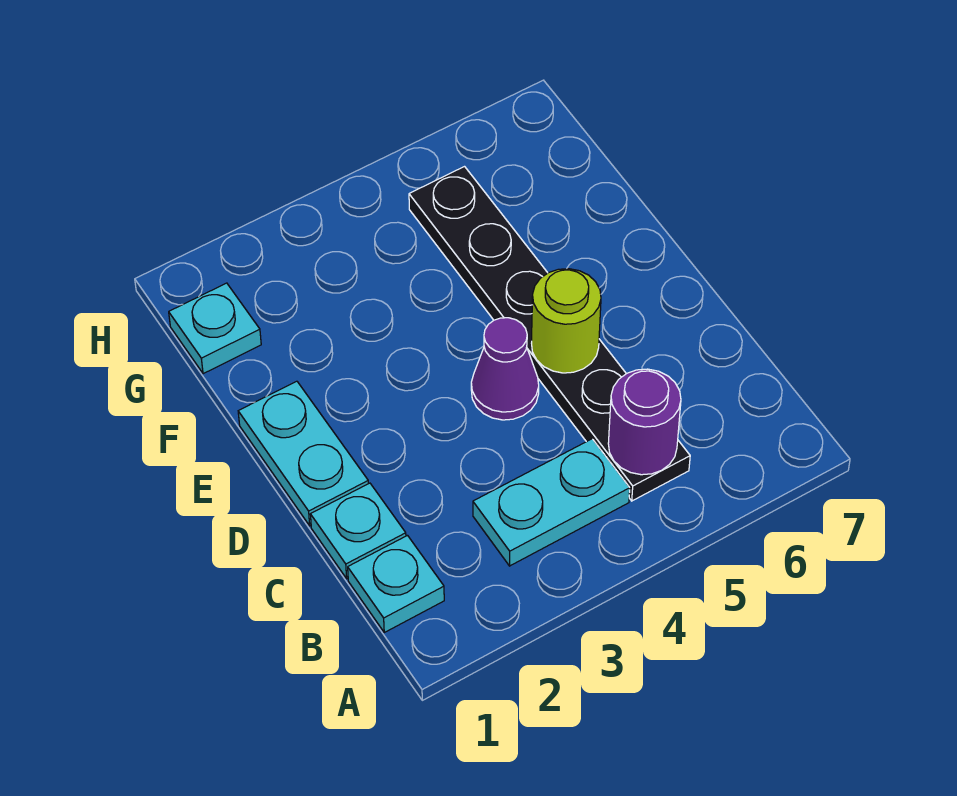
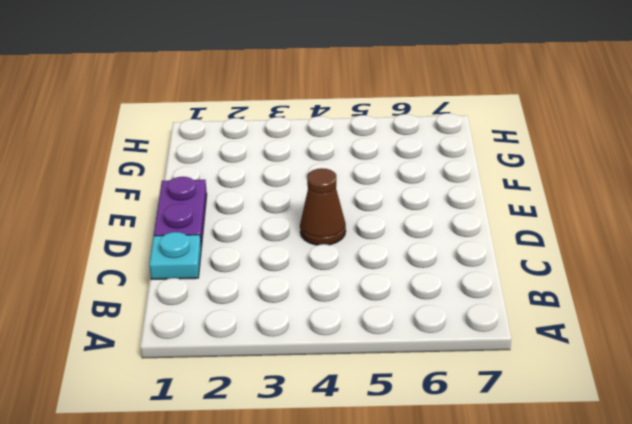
purple plate D1:E1 level 1 -> cyan plate D1:E1 level 1
brown cone D4 level 1 -> purple cone D4 level 1
none -> cyan plate B1 level 1
none -> cyan plate B3:B4 level 1

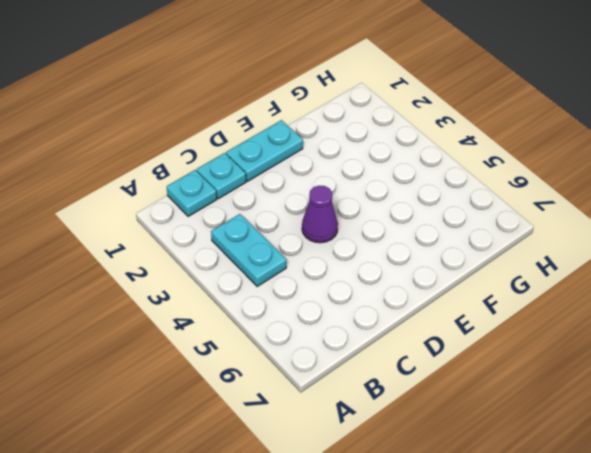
none -> black plate B5:G5 level 1
none -> cyan plate G1 level 1

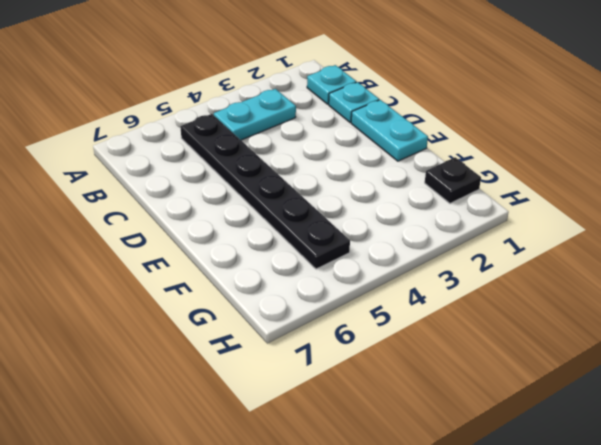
black plate G1 level 1 -> cyan plate G1 level 1
none -> purple cone D4 level 1
none -> purple round brick B5 level 2

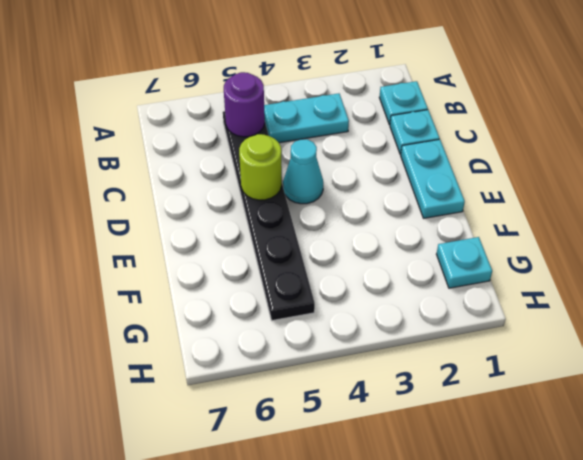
cyan cone D4 level 1 -> purple cone D4 level 1

